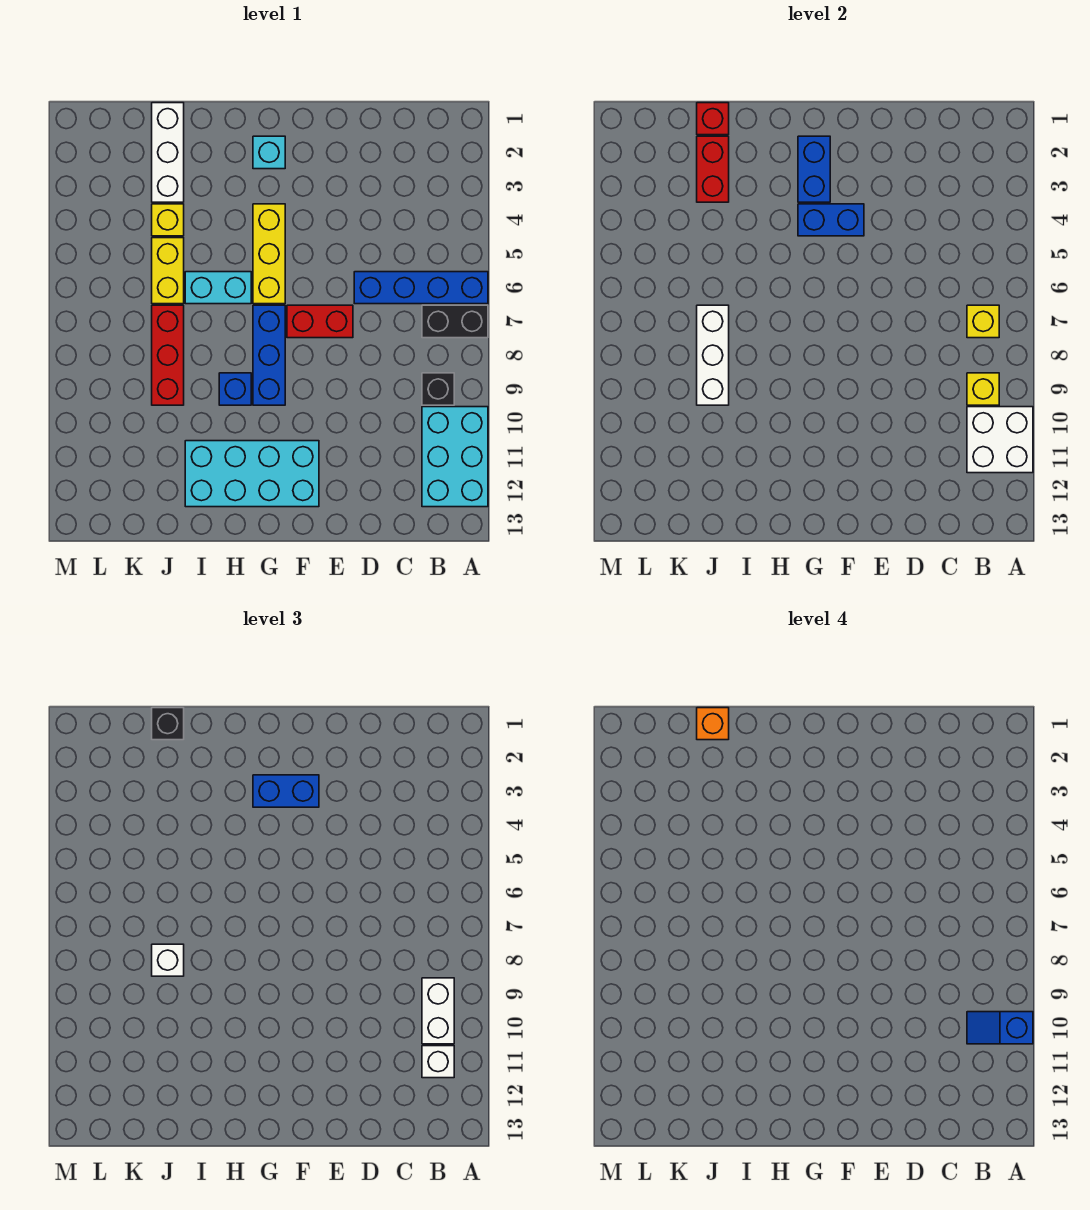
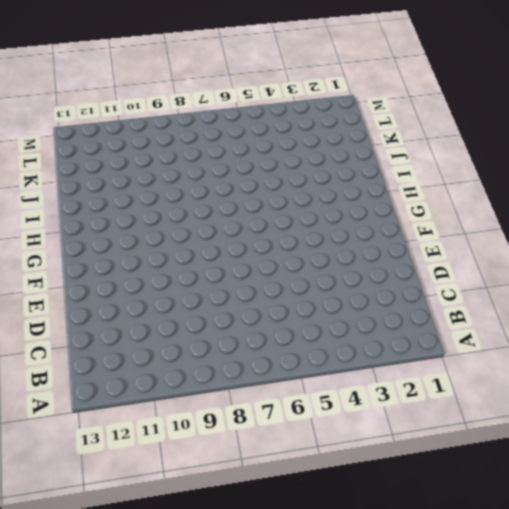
none -> blue brick A6:D6 level 1
none -> black brick A7:B7 level 1
none -> cyan brick A10:B12 level 1
none -> black brick B9 level 1

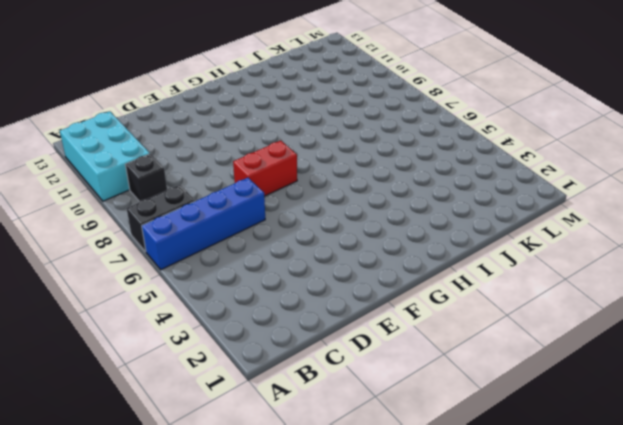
none -> cyan brick F11:I12 level 1
none -> cyan brick G2 level 1
none -> yellow brick G4:G6 level 1
none -> blue brick G7:G9 level 1

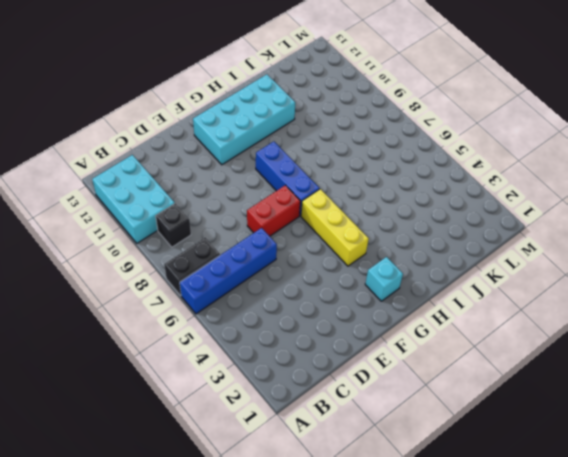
none -> cyan brick H6:I6 level 1
none -> blue brick H9 level 1
none -> white brick J1:J3 level 1
none -> yellow brick J4 level 1

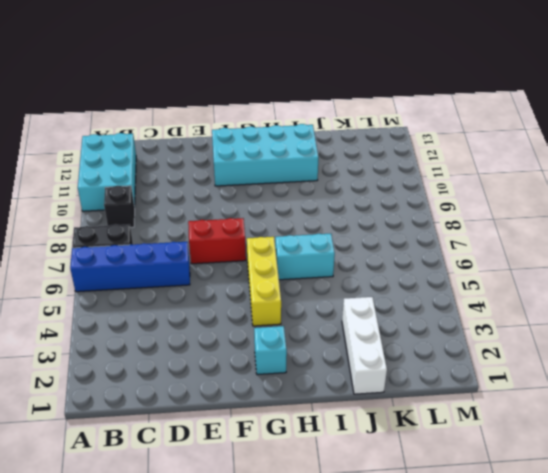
none -> blue brick G7:G9 level 1
none -> blue brick H9 level 1
none -> yellow brick J4 level 1
none -> yellow brick J5:J6 level 1

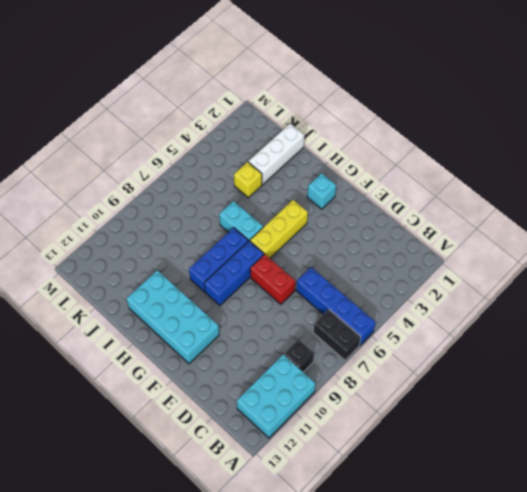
blue brick H7:H9 level 1 -> blue brick H9 level 1
none -> yellow brick J5:J6 level 1
none -> red brick J7:J9 level 1
none -> white brick A10:B11 level 2
none -> yellow brick B7 level 2

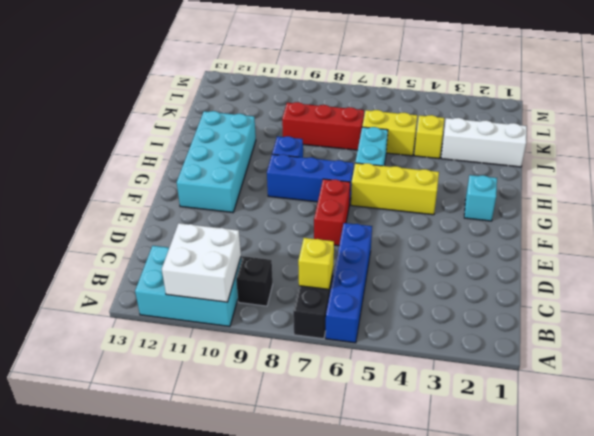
none -> yellow brick B9 level 2
none -> blue brick F4:G4 level 2
none -> blue brick G2:G3 level 2
none -> red brick J1 level 2

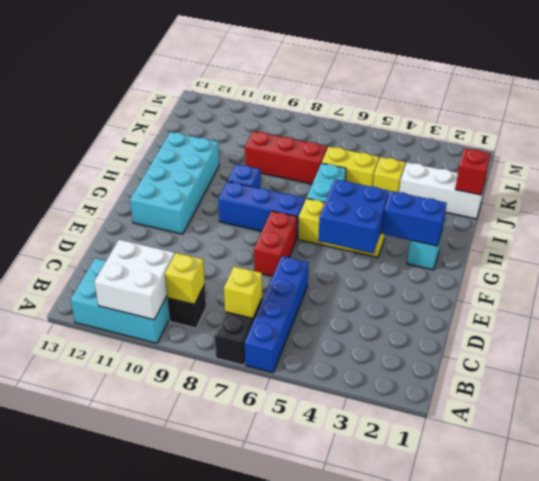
blue brick F4:G5 level 2 -> blue brick F4:G4 level 2
none -> red brick J2:J3 level 2
none -> white brick J7:J9 level 2
none -> white brick B9:B10 level 3
none -> white brick B11 level 3

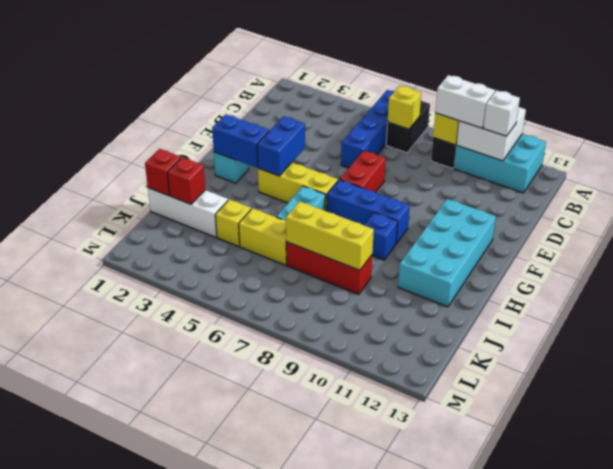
red brick J2 level 2 -> red brick J2:J3 level 2
yellow brick J7:J9 level 2 -> white brick J7:J9 level 2
none -> blue brick F3:G3 level 3
none -> black brick J1 level 3
none -> white brick J8 level 3
none -> blue slope A10:B10 level 4 top A

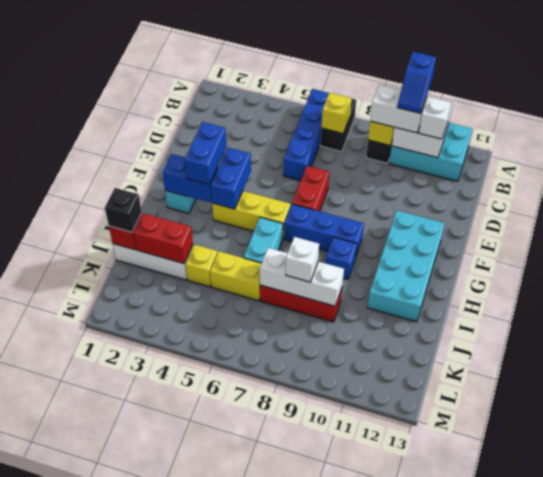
none -> orange brick J1 level 4

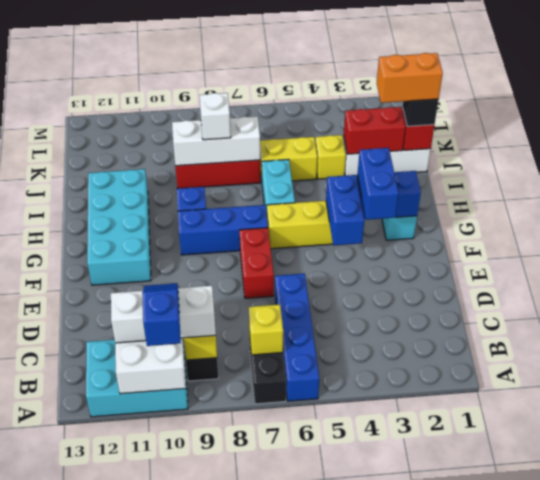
orange brick J1:J2 level 4 -> orange brick J1 level 4

